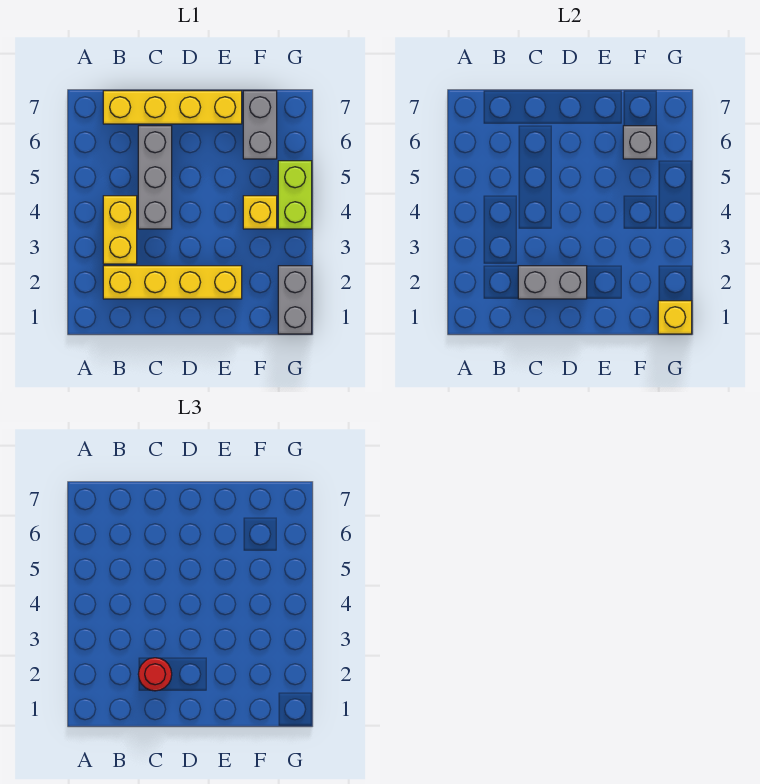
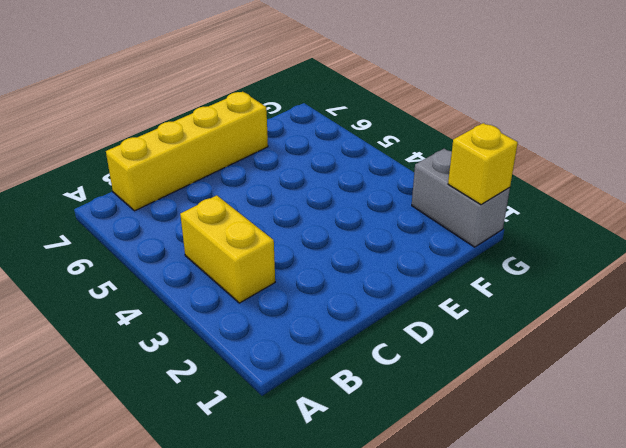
none -> yellow brick B2:E2 level 1
none -> grey brick C4:C6 level 1
none -> yellow brick F4 level 1

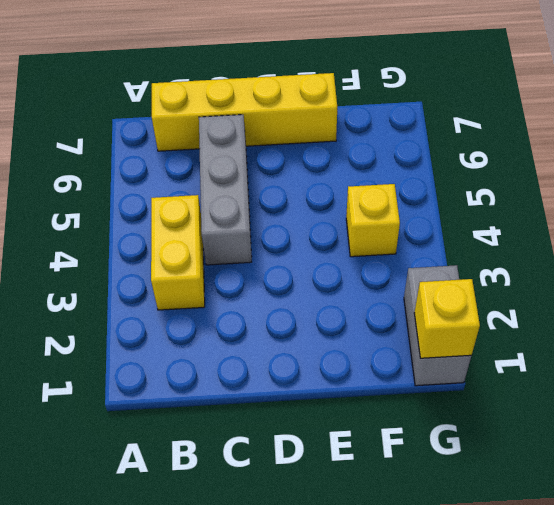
none -> yellow brick B2:E2 level 1
none -> grey brick F6:F7 level 1
none -> lime brick G4:G5 level 1

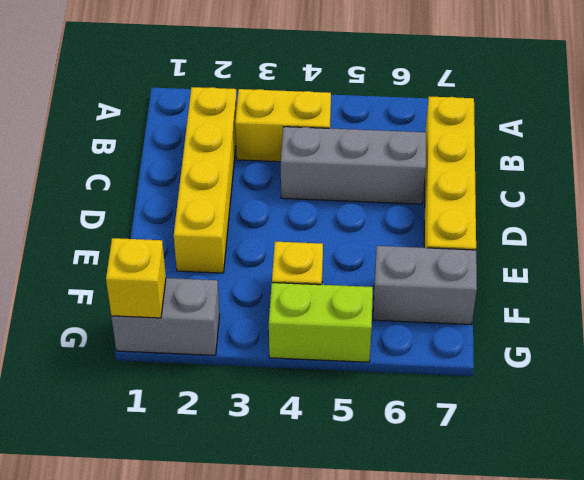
none -> grey brick C2:D2 level 2
none -> grey brick F6 level 2
none -> red round brick C2 level 3

